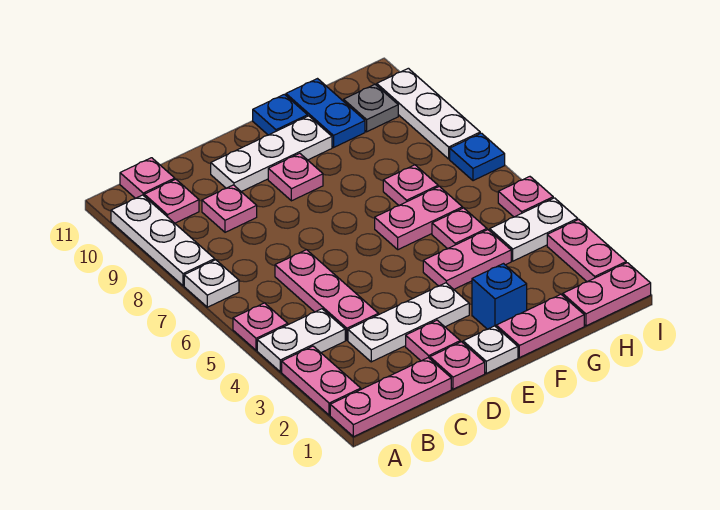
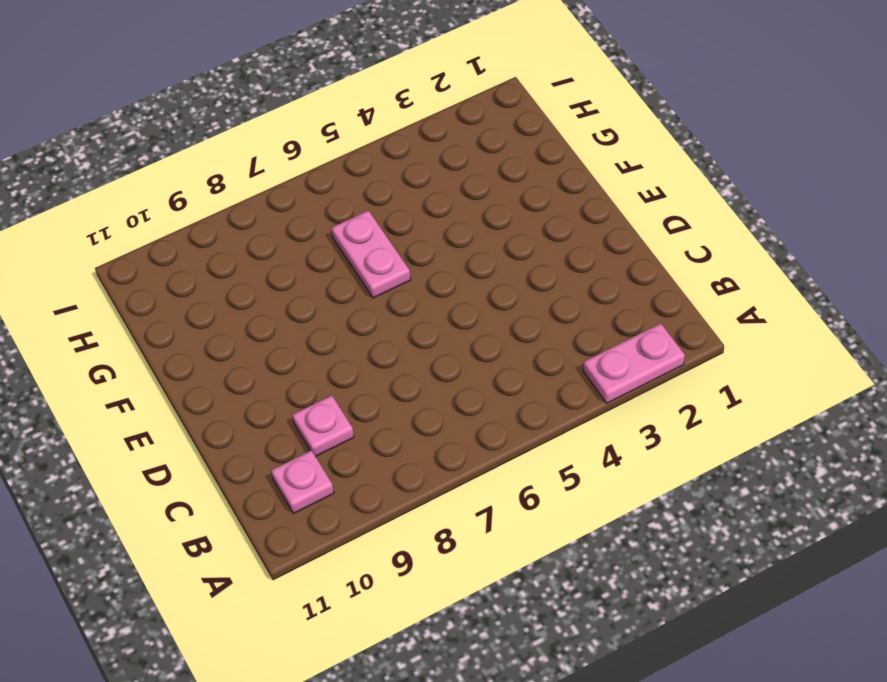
none -> pink plate A1:C1 level 1
none -> white plate A4:B4 level 1
none -> pink plate A5 level 1
none -> white plate A7 level 1

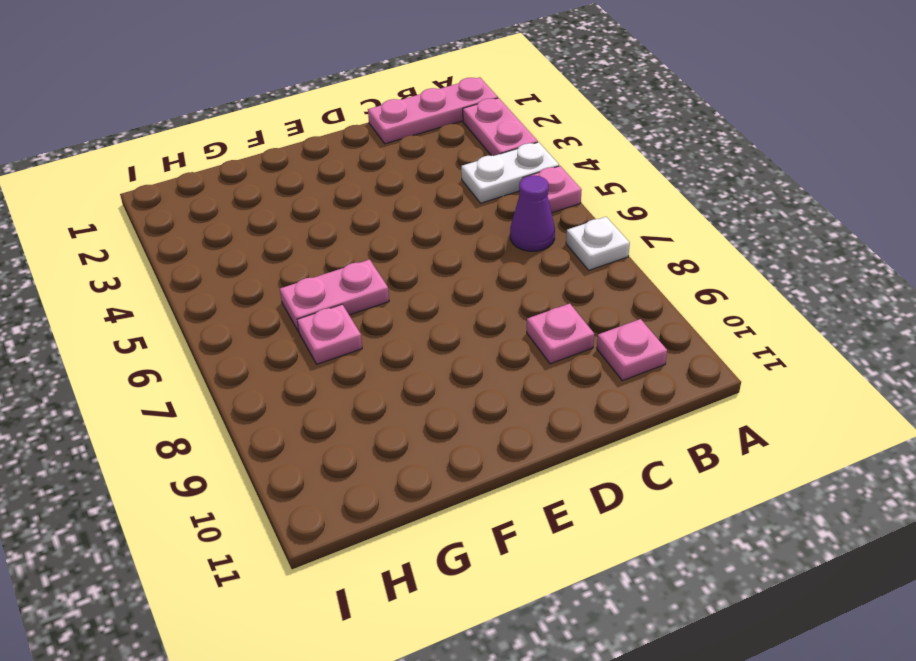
purple cone B6 level 1 -> none
none -> white plate A8:A10 level 1
none -> pink plate B11 level 1
none -> white plate C3:E3 level 1
none -> pink plate C4:C6 level 1

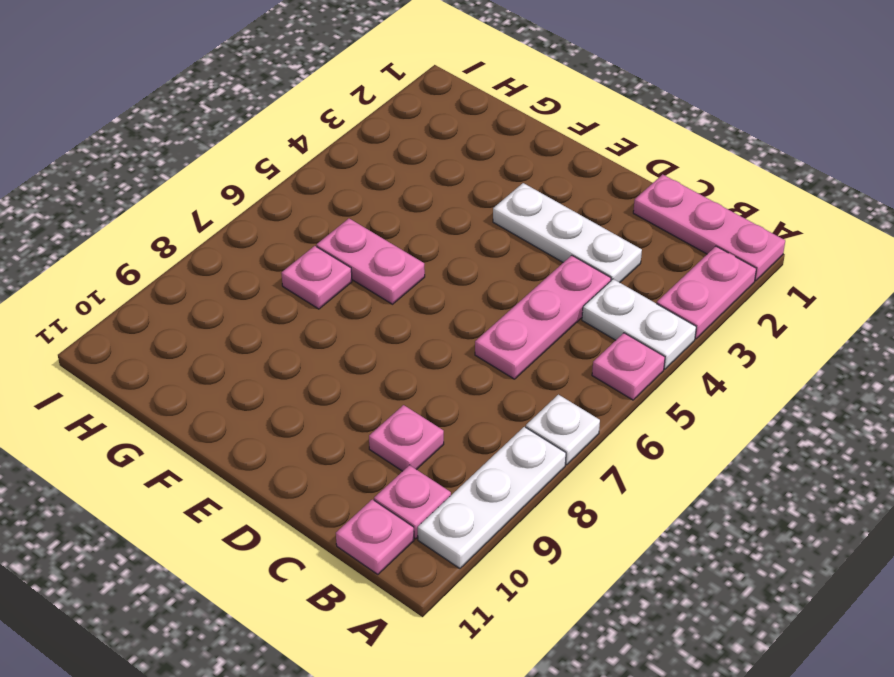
none -> pink plate D1 level 1
none -> pink plate D2 level 1
none -> white plate D10:F10 level 1
none -> white plate E1 level 1

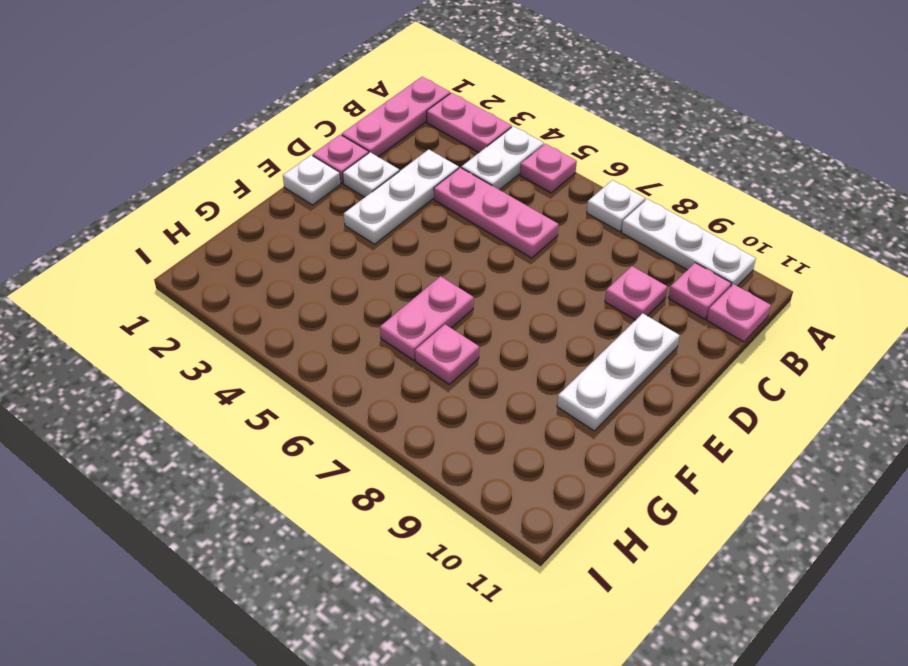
white plate D2 level 1 -> pink plate D2 level 1
none -> pink plate E9 level 1
none -> pink plate F1:G1 level 1
none -> blue brick F2 level 1
none -> pink plate F4:G4 level 1

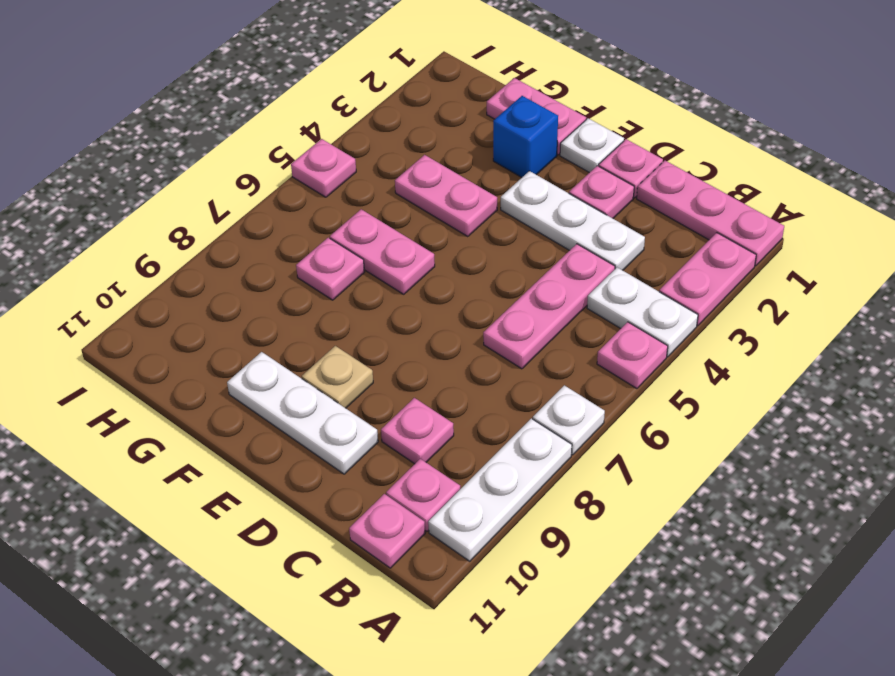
tan plate E9 level 1 -> pink plate E9 level 1
none -> blue plate F11 level 1
none -> pink plate G5 level 1
none -> blue plate G10:G11 level 1
none -> pink plate H1:I1 level 1

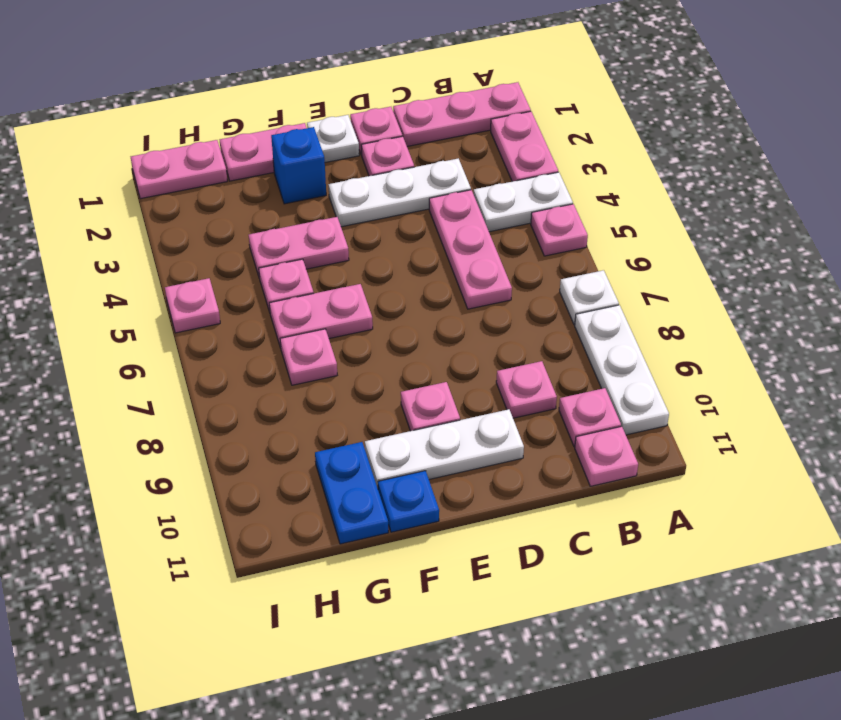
none -> white plate H4:I4 level 1
none -> grey plate H10 level 1
none -> pink plate I2:I3 level 1
none -> blue plate I7 level 1

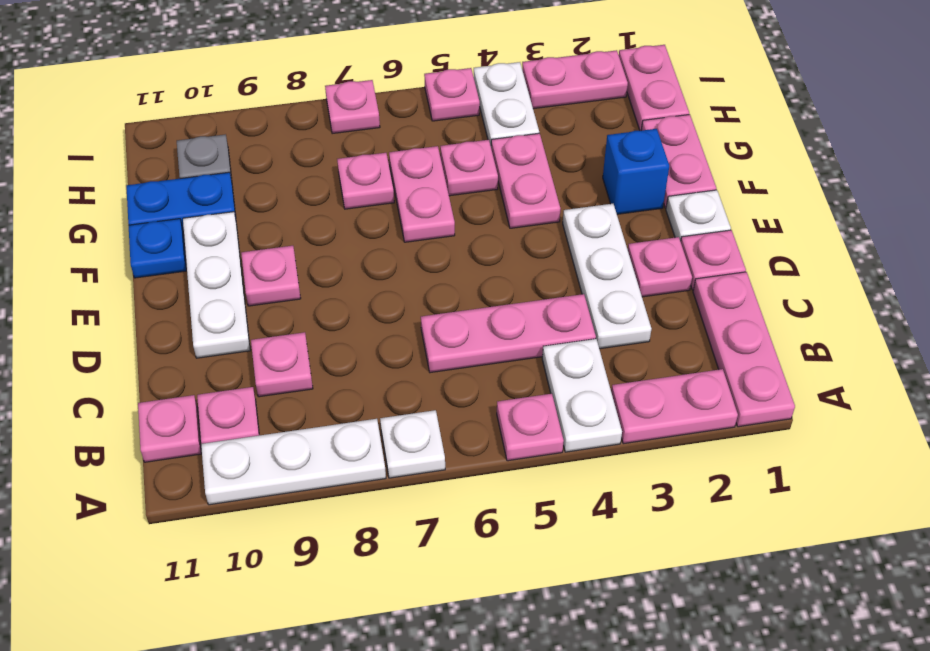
pink plate I7 level 1 -> blue plate I7 level 1
none -> white plate I8:I10 level 1

